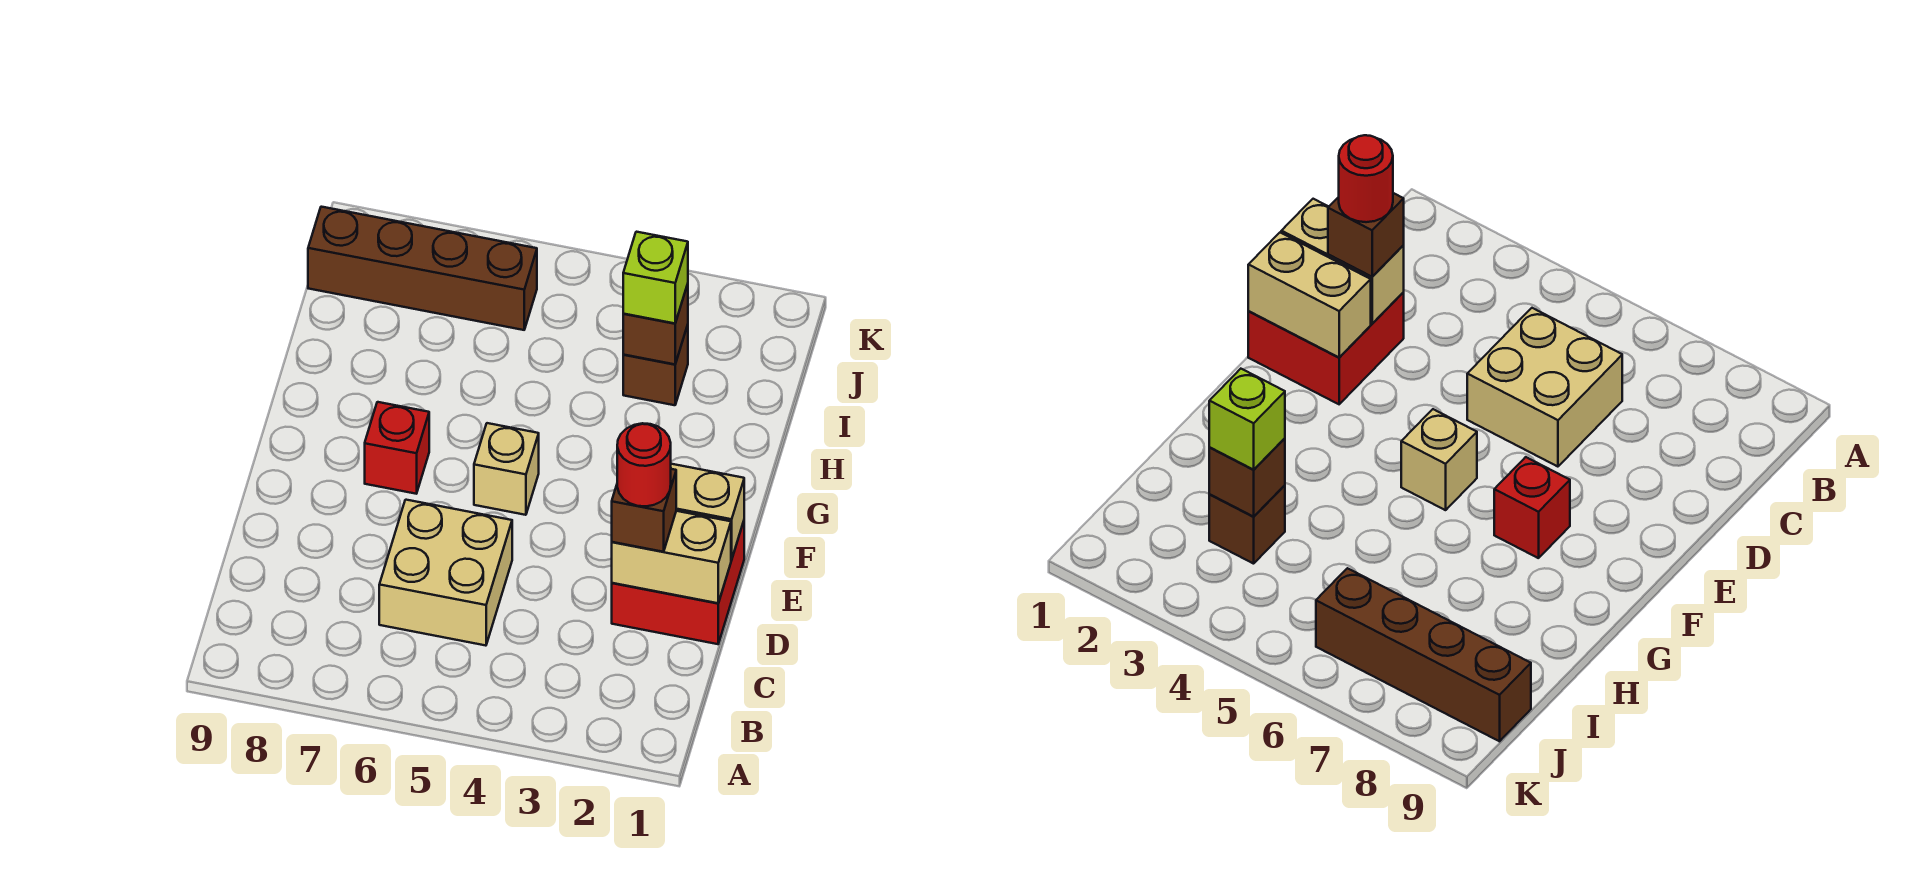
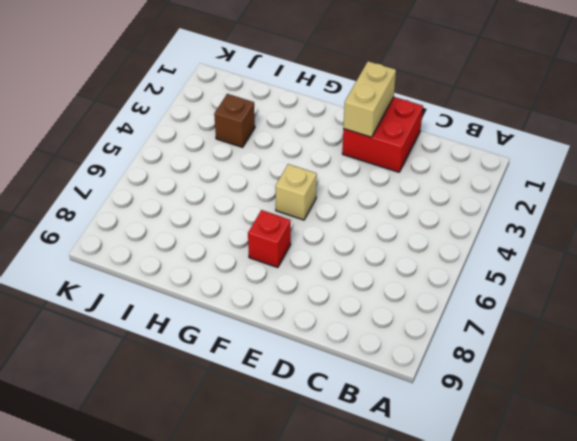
none -> tan brick C5:D6 level 1
none -> brown brick J6:J9 level 1
none -> tan brick D1:D2 level 2

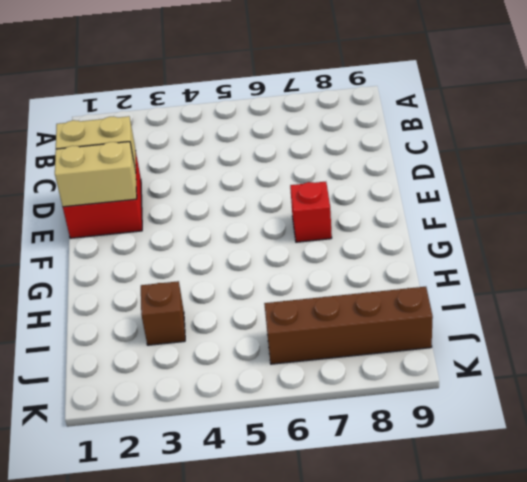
none -> tan brick C5:D6 level 1
none -> tan brick F5 level 1
none -> brown brick I3 level 2

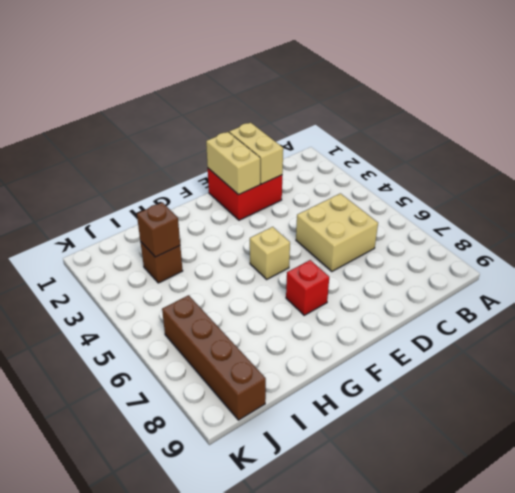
none -> brown brick D2 level 3
none -> lime brick I3 level 3
none -> red round brick D2 level 4

